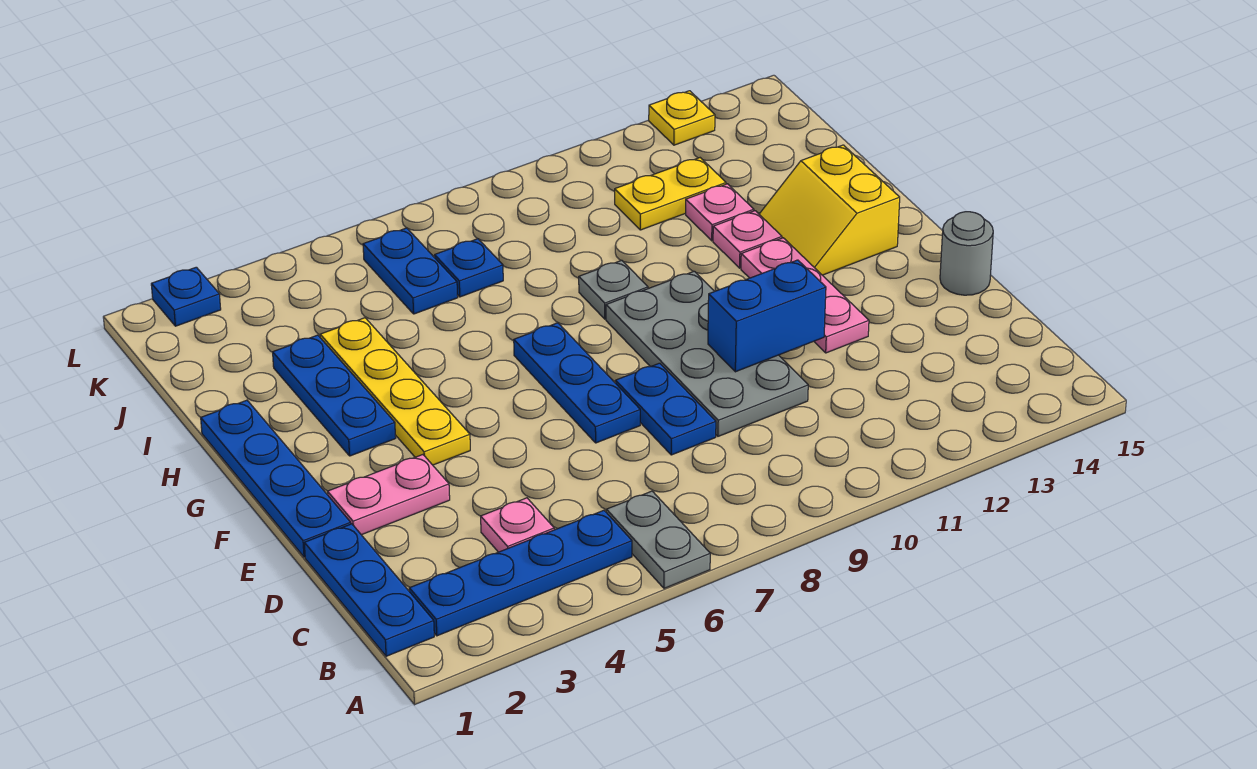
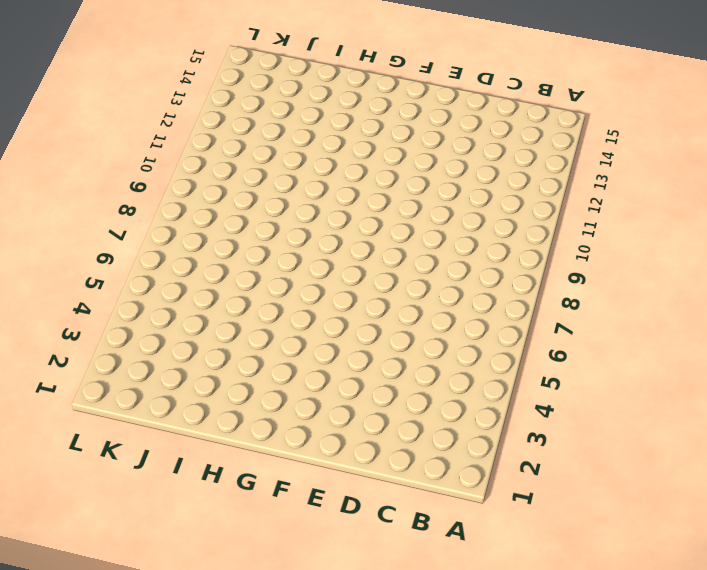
none -> grey plate A6:B6 level 1
none -> blue plate B1:D1 level 1
none -> blue plate B2:B5 level 1

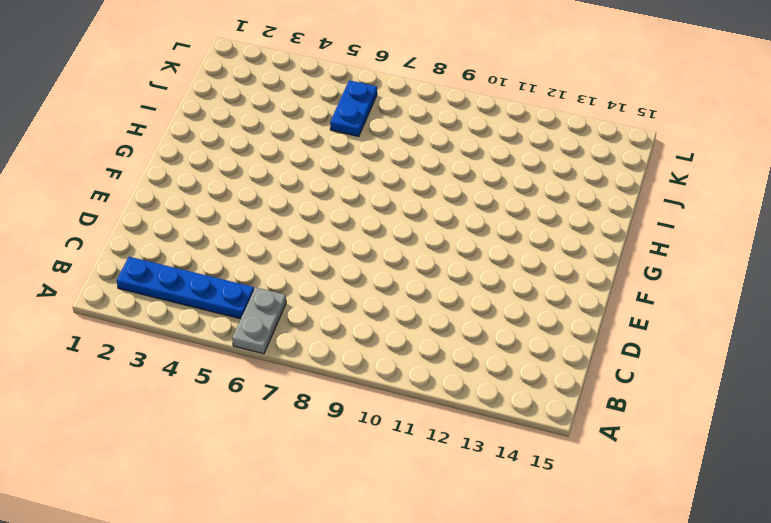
none -> blue plate B1:D1 level 1
none -> pink plate C4 level 1
none -> blue plate D8:E8 level 1

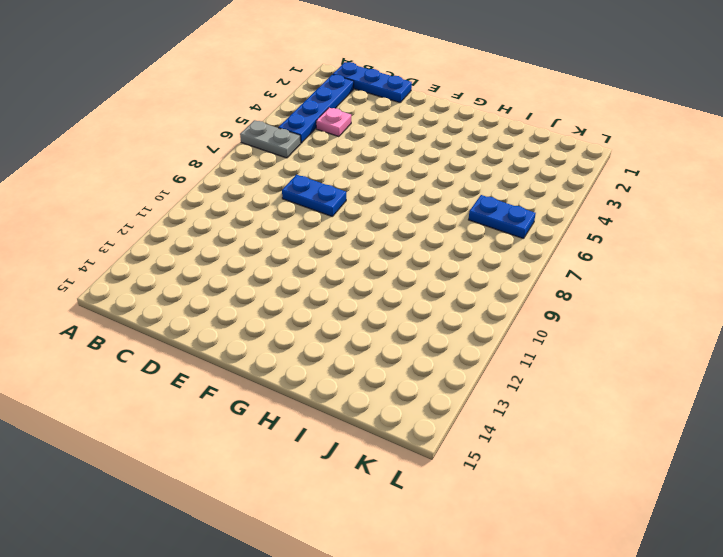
none -> grey plate D9:G10 level 1
none -> blue plate E1:H1 level 1
none -> pink plate E2:E3 level 1

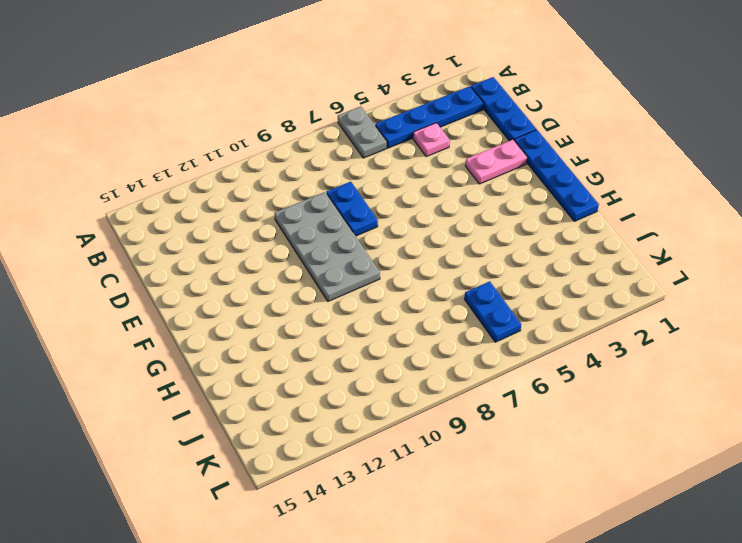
none -> blue plate E7:G7 level 1
none -> pink plate E12:G12 level 1
none -> grey round brick E15 level 1

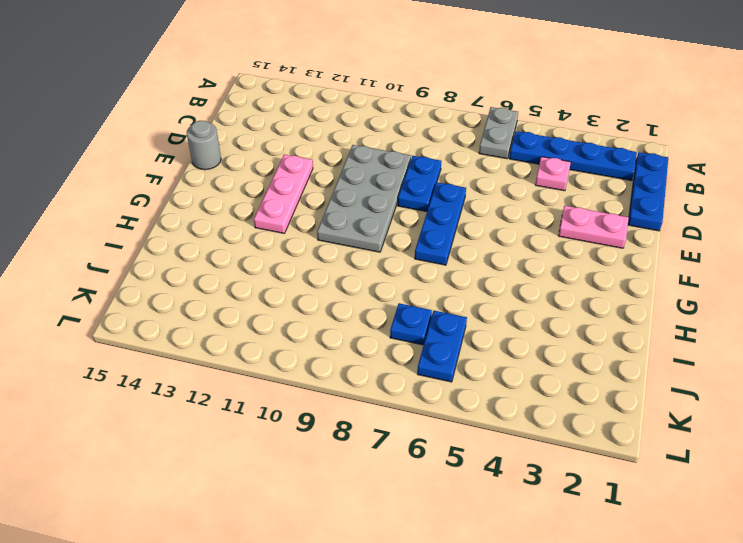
none -> blue plate E1:H1 level 1
none -> yellow plate F4:I4 level 1
none -> blue plate G3:I3 level 1

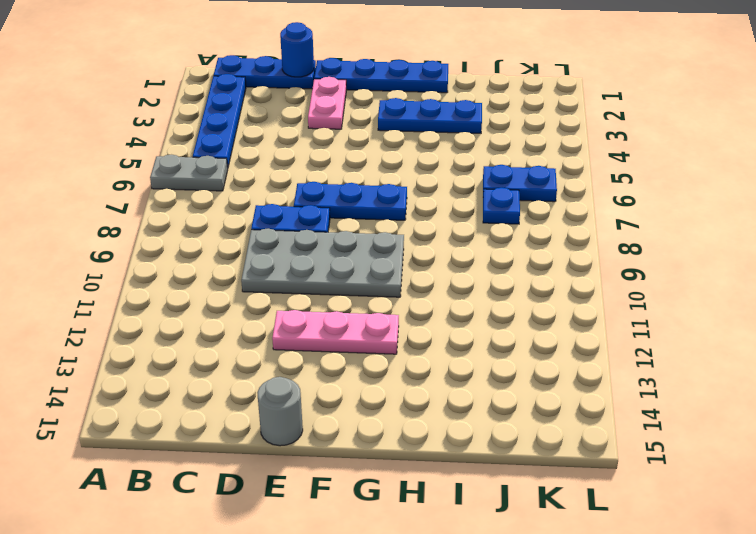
blue round brick D1 level 2 -> none
none -> pink plate C4 level 1
none -> yellow plate F4:I4 level 1
none -> yellow slope G13:H14 level 1 top 14

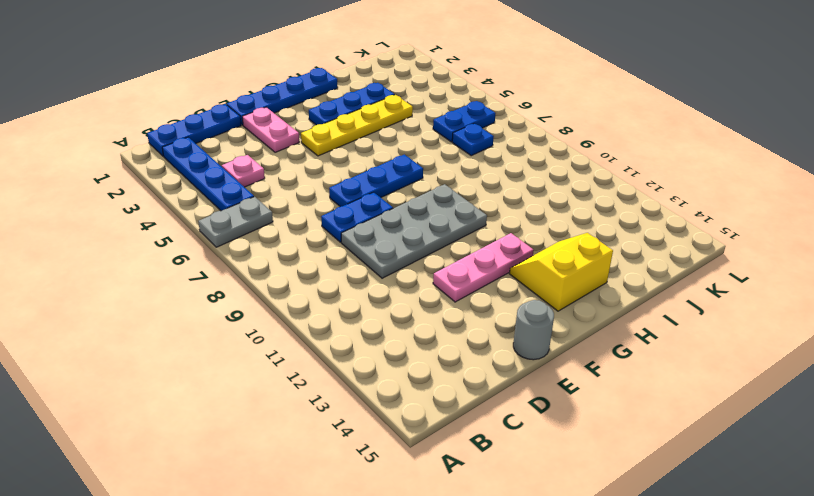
none -> grey plate H9 level 1
none -> pink plate H12 level 1
none -> pink plate I12 level 1

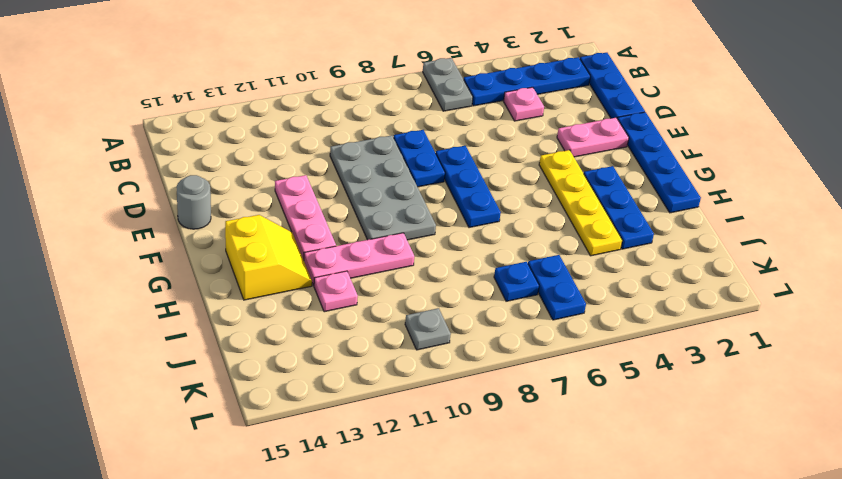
pink plate H10:H12 level 1 -> pink plate H12 level 1
grey plate K10 level 1 -> grey plate H9 level 1
none -> yellow plate J11:J12 level 1
none -> blue plate L2 level 1
none -> yellow plate L13 level 1

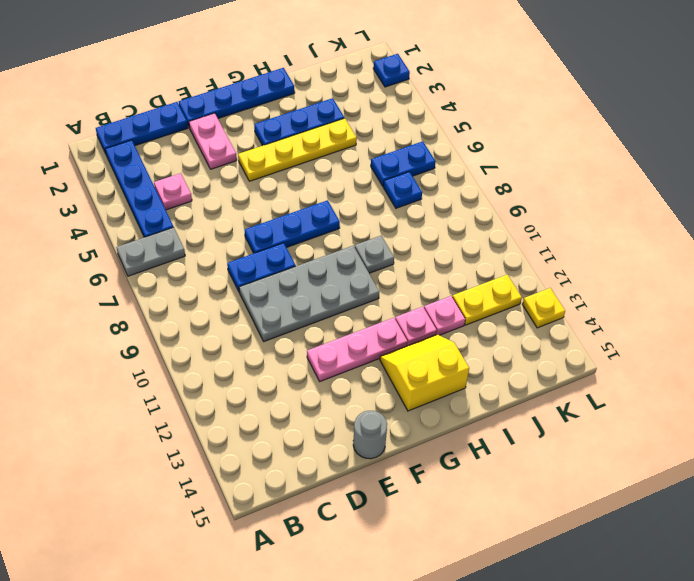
yellow plate J12:K12 level 1 -> yellow plate J11:J12 level 1
none -> blue brick E10:E11 level 2

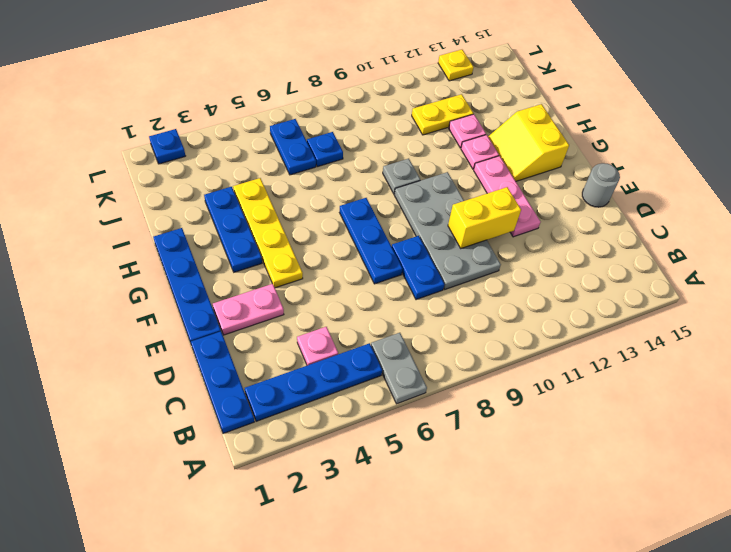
yellow brick E10:E11 level 2 -> blue brick E10:E11 level 2

